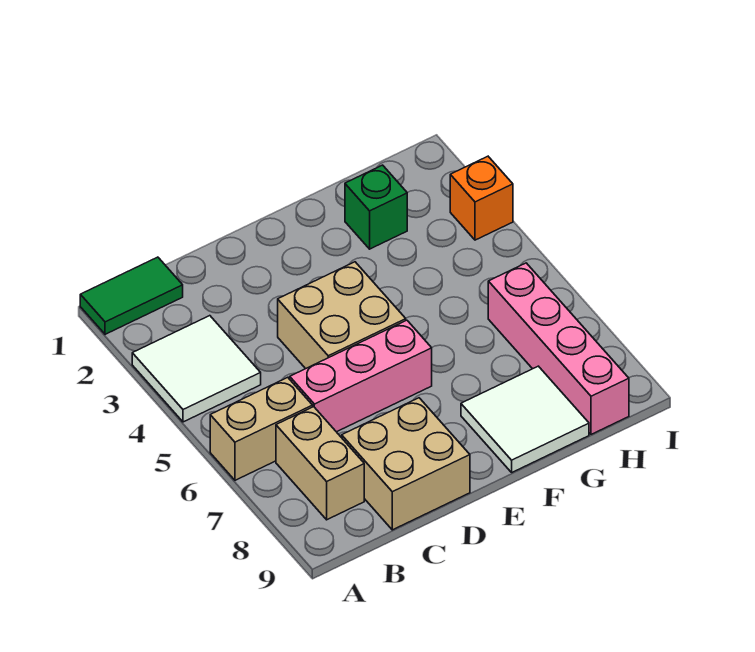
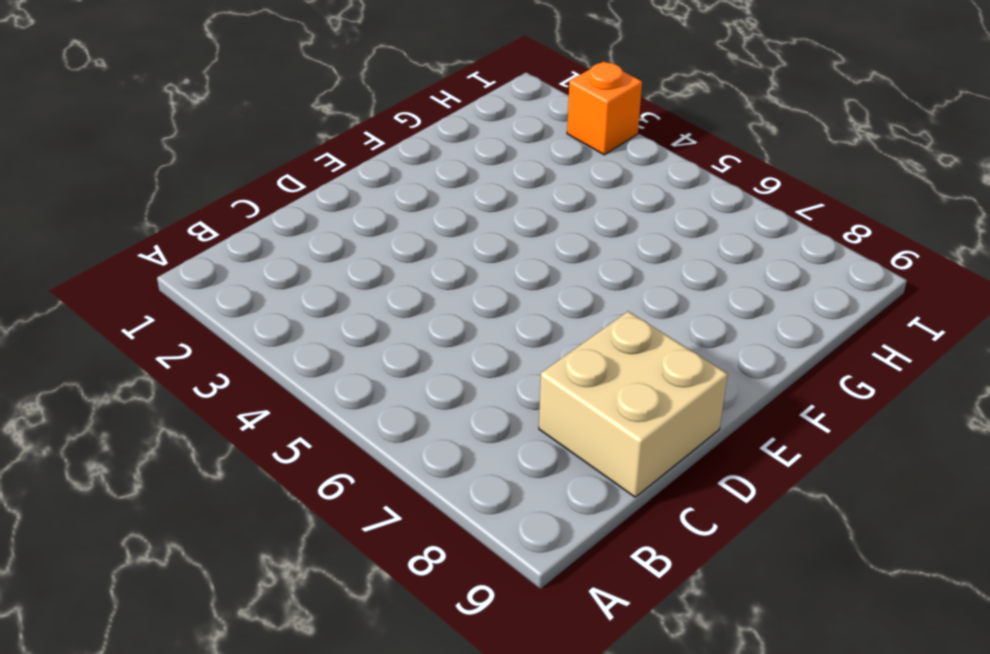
none -> green tile A1:B1 level 1
none -> white tile A3:B4 level 1

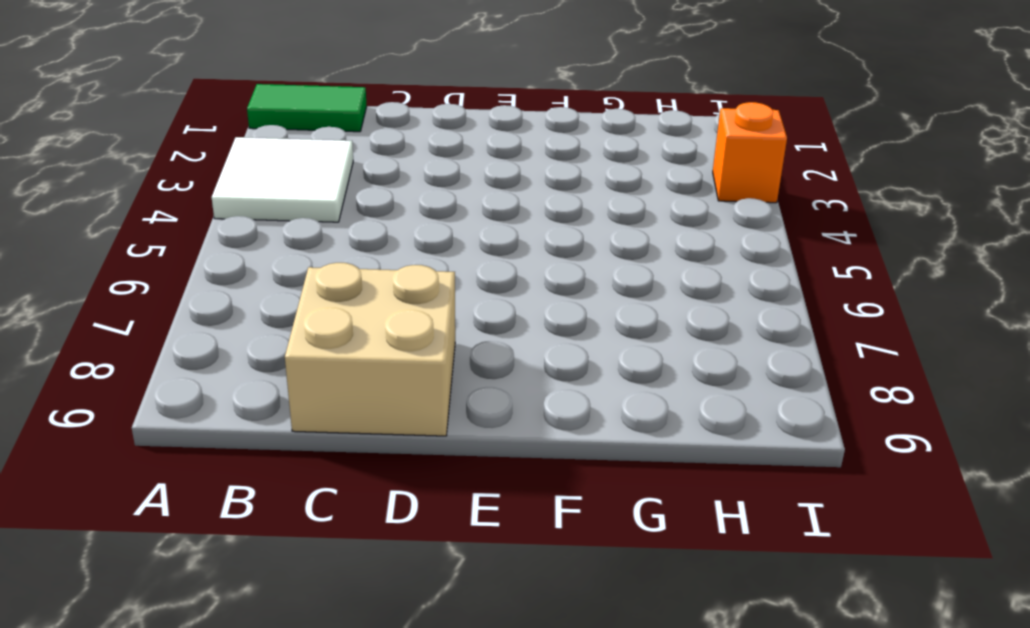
none -> tan brick A6:B6 level 1
none -> tan brick B7:B8 level 1

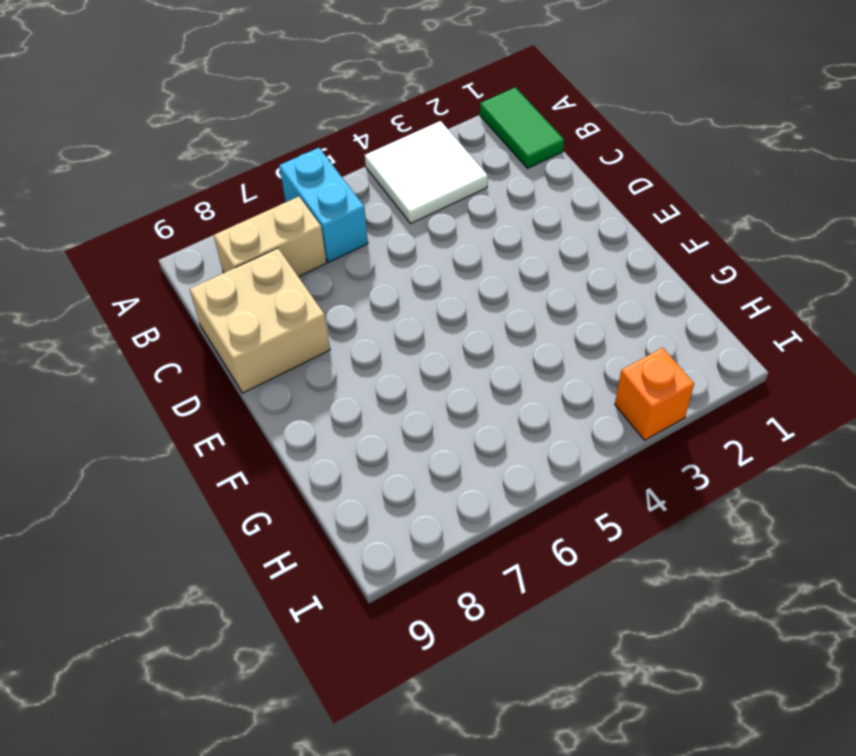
cyan brick A6:B6 level 1 -> tan brick A6:B6 level 1
none -> pink brick C6:E6 level 1
none -> tan brick D4:E5 level 1

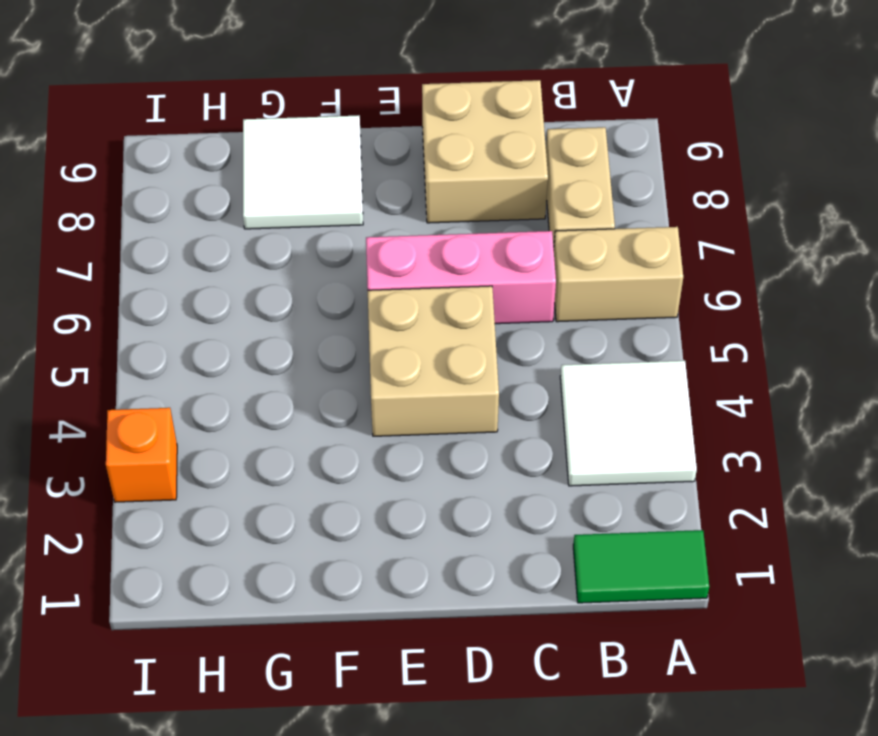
none -> green brick G2 level 1
none -> pink brick H6:H9 level 1

